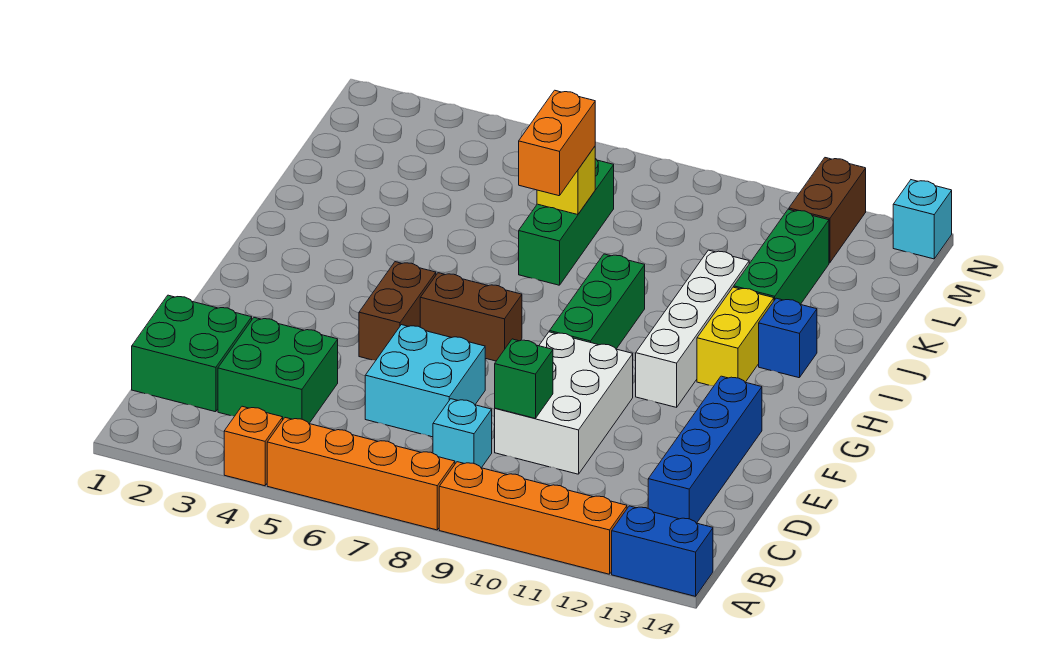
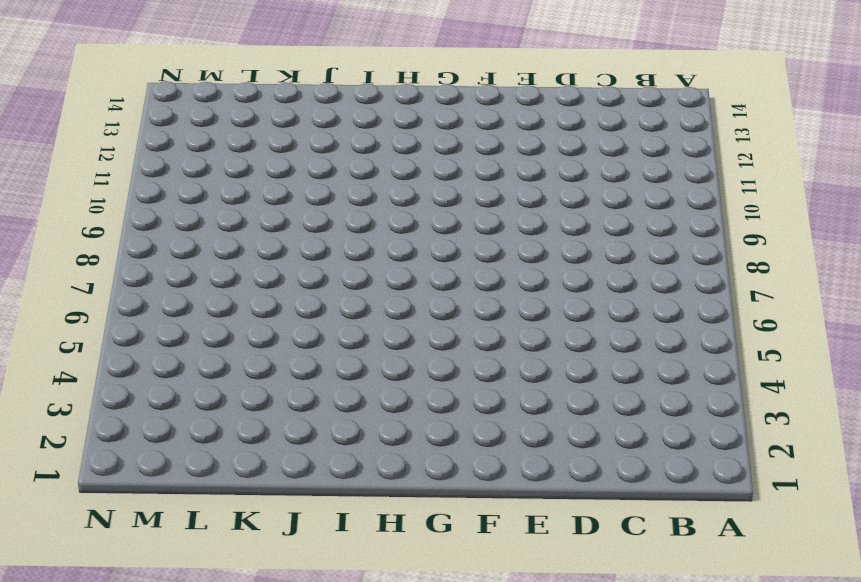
none -> orange brick A4 level 1
none -> orange brick A5:A8 level 1
none -> orange brick A9:A12 level 1

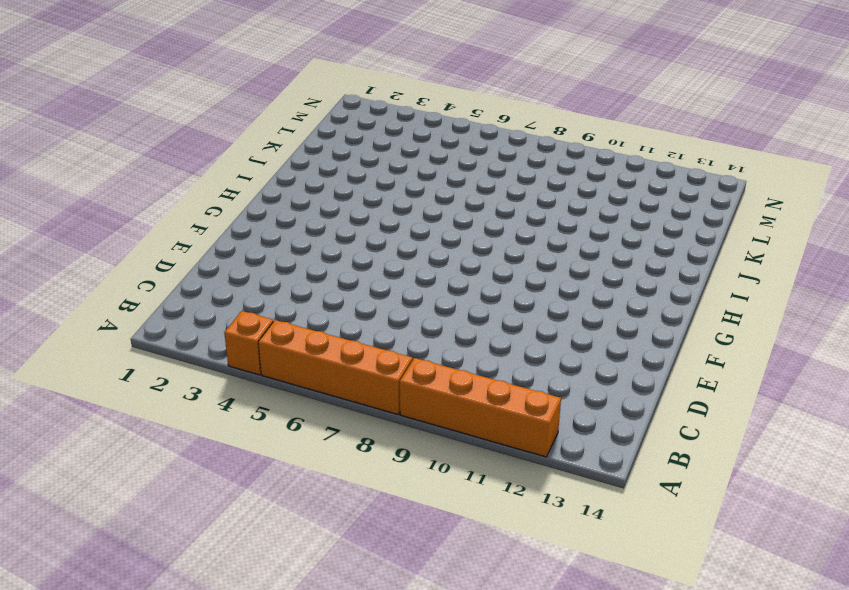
none -> blue brick A13:A14 level 1
none -> green brick C1:D2 level 1
none -> green brick C3:D4 level 1

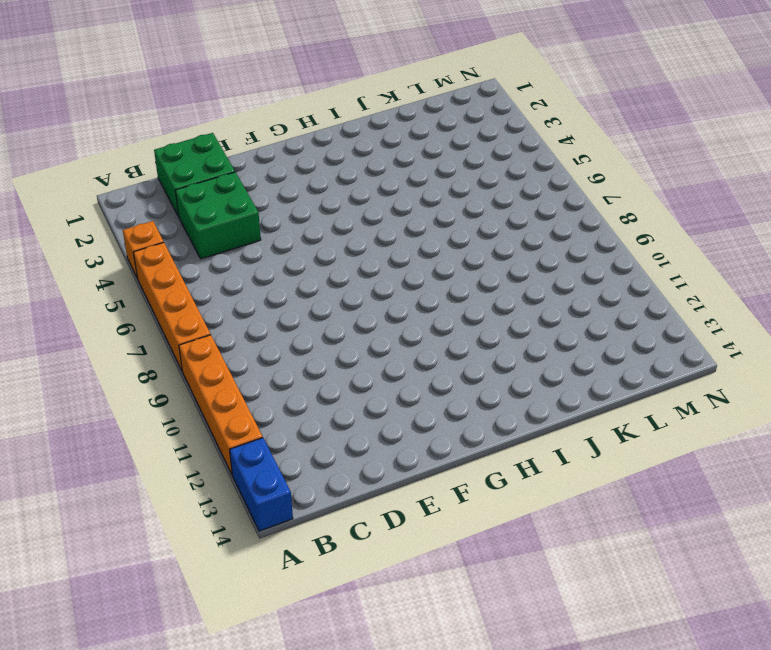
none -> cyan brick C8 level 1
none -> blue brick C13:F13 level 1
none -> cyan brick D6:E7 level 1

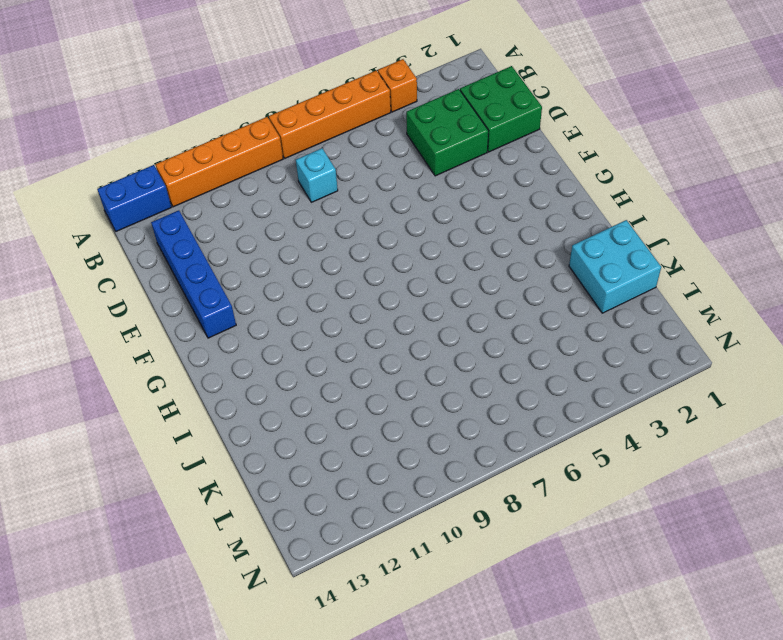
cyan brick J1:K2 level 1 -> cyan brick D6:E7 level 1
none -> white brick D9:F10 level 1
none -> brown brick F5:G5 level 1
none -> brown brick G6:G7 level 1

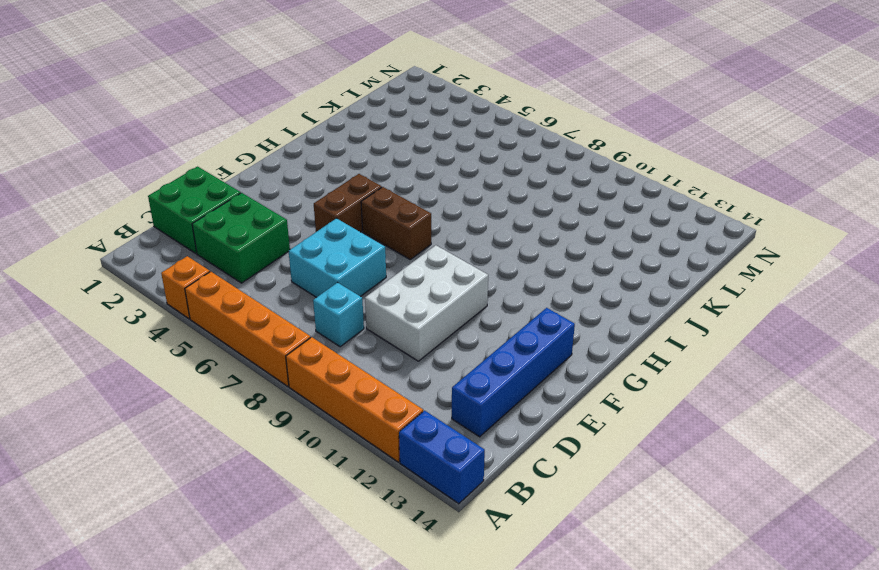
none -> green brick G9:I9 level 1
none -> white brick G11:J11 level 1
none -> yellow brick H12:I12 level 1

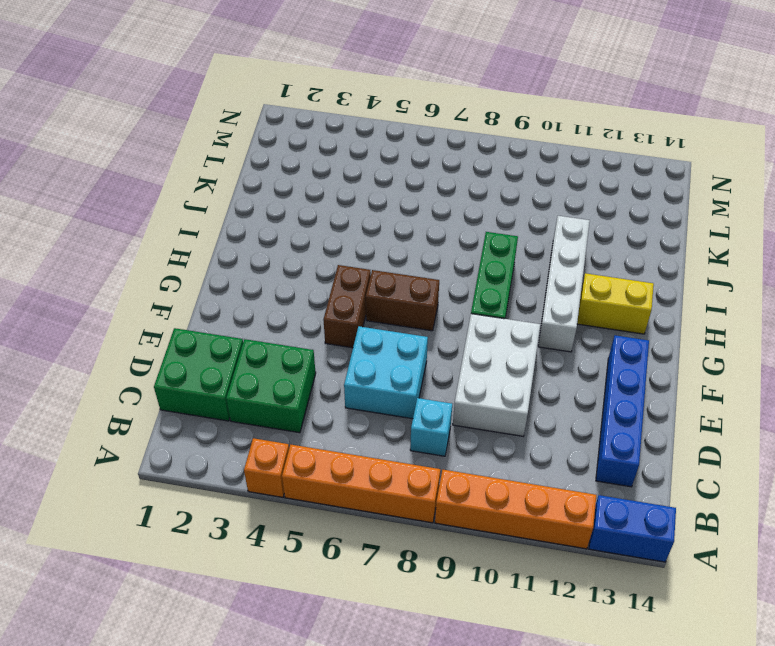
yellow brick H12:H13 level 1 -> yellow brick H12:I12 level 1
none -> blue brick I13 level 1
none -> green brick J7:L7 level 1
none -> green brick J12:L12 level 1

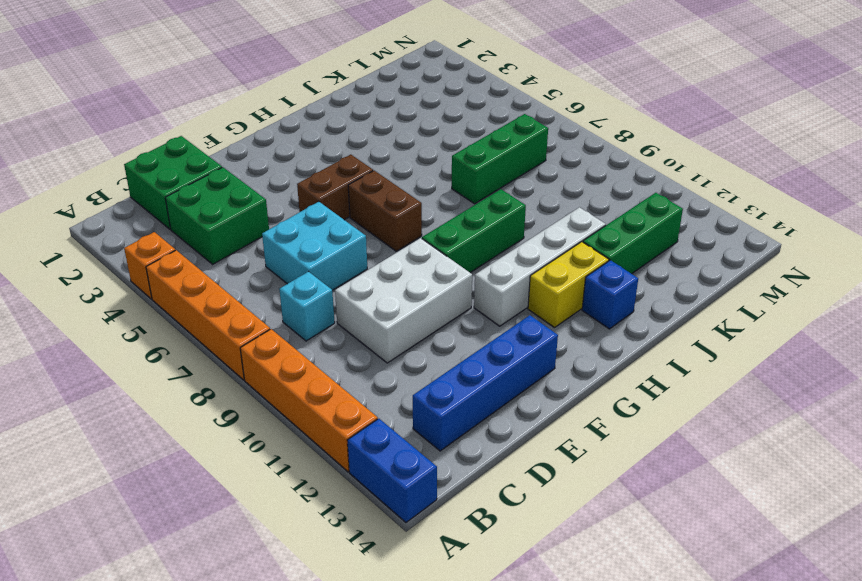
none -> brown brick M12:N12 level 1
none -> cyan brick N14 level 1
none -> green brick D9 level 2

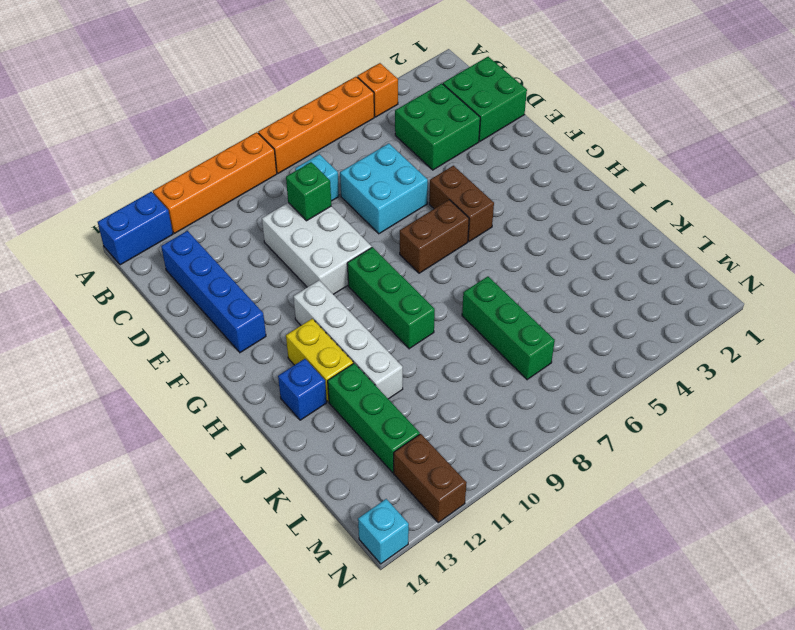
none -> yellow brick K7 level 2
none -> orange brick J7:K7 level 3

